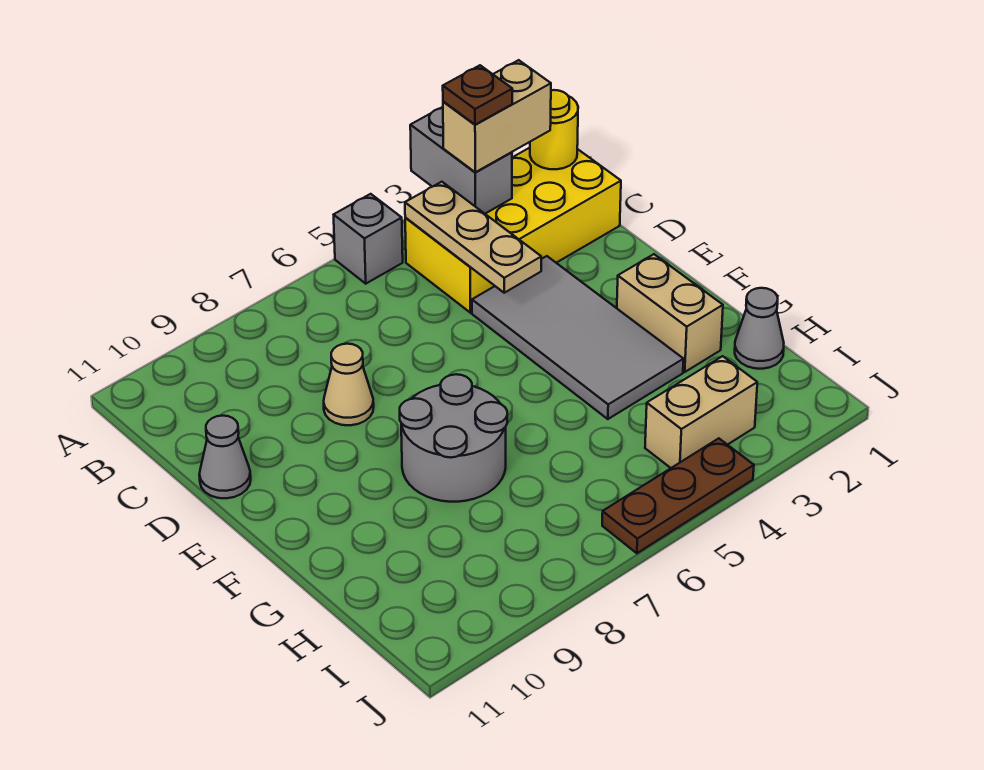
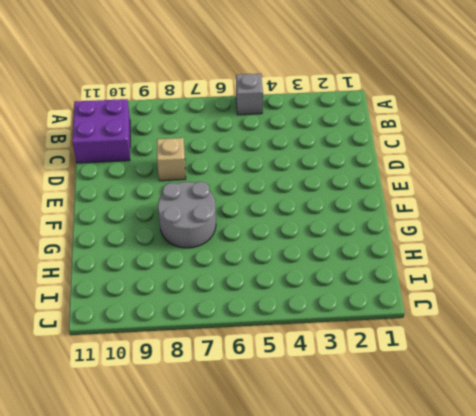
purple brick B10:C11 level 1 -> none
tan brick D8 level 1 -> tan cone D8 level 1
none -> yellow brick B1:C4 level 1
none -> grey tile D3:G4 level 1
none -> grey cone D11 level 1

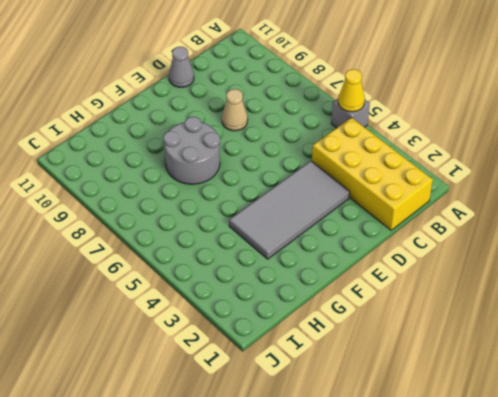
yellow cone A5 level 2 -> none
none -> tan brick F2:G2 level 1
none -> grey cone H1 level 1
none -> tan brick I3:I4 level 1

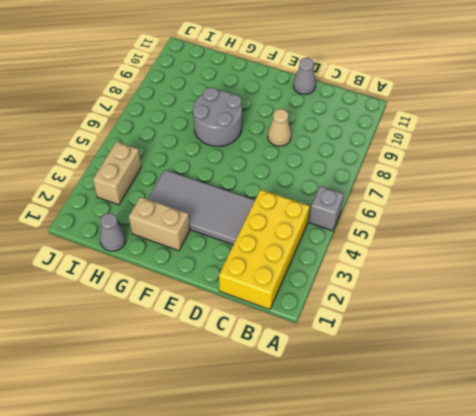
none -> brown plate J4:J6 level 1
none -> grey brick A3:B3 level 2
none -> yellow round brick B1 level 2

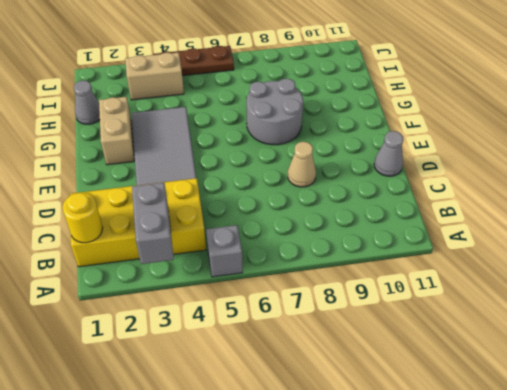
none -> tan plate B4:D4 level 2
none -> tan brick B2:B3 level 3
none -> brown plate B3 level 4

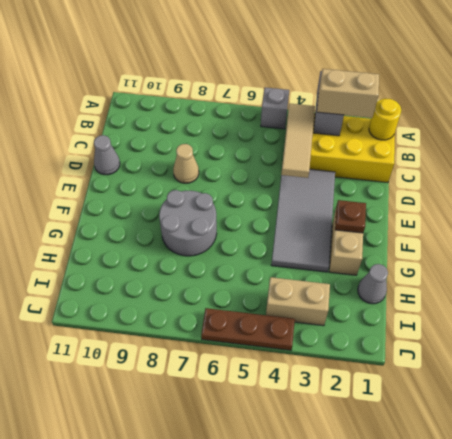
tan tile B4:D4 level 2 -> tan plate B4:D4 level 2
brown plate F2 level 2 -> brown plate B3 level 4

